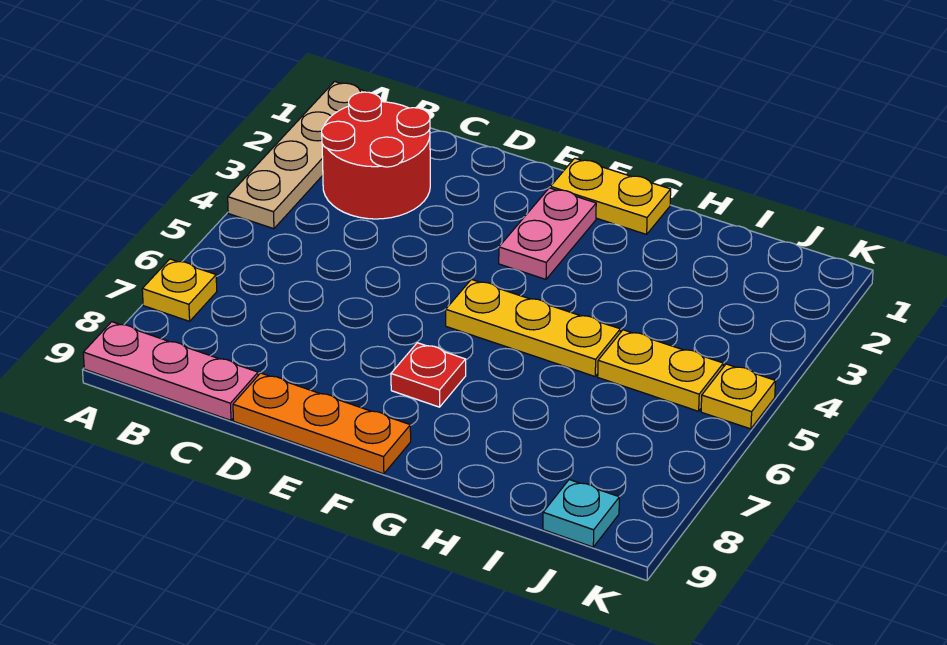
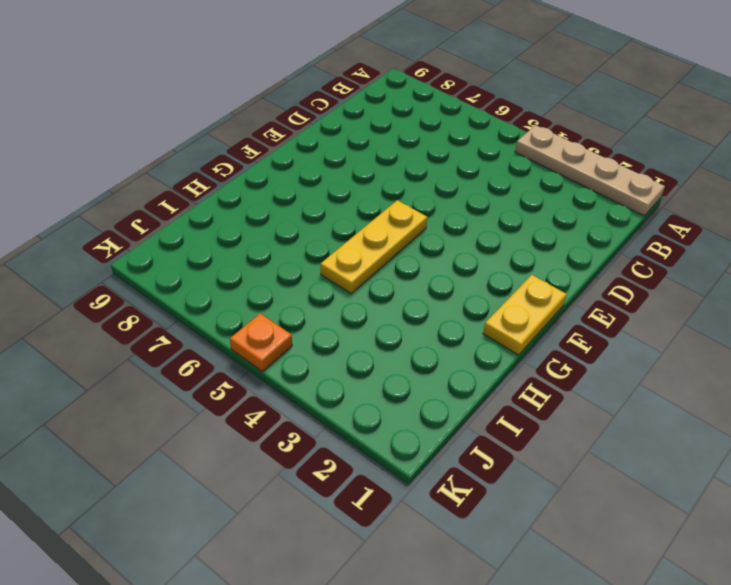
orange plate K5 level 1 -> yellow plate K5 level 1
none -> yellow plate A7 level 1
none -> pink plate A9:C9 level 1
none -> red round brick B2:C3 level 1

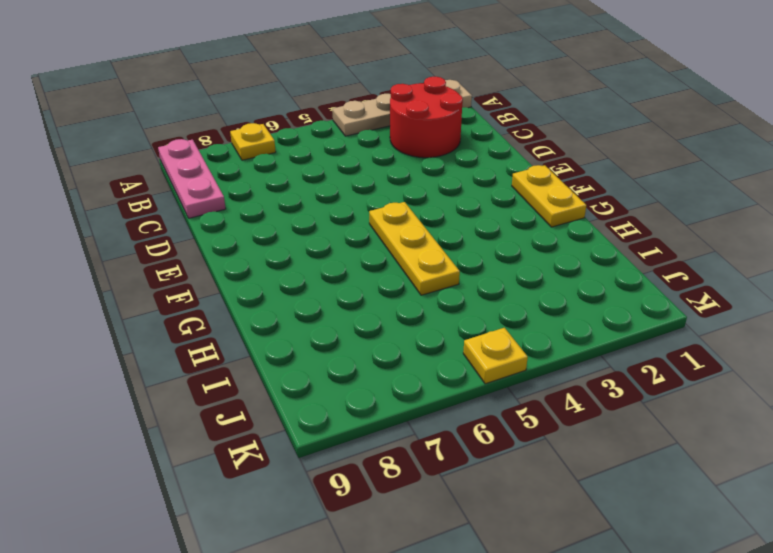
none -> orange plate D9:F9 level 1
none -> pink plate F2:F3 level 1
none -> red plate F7 level 1

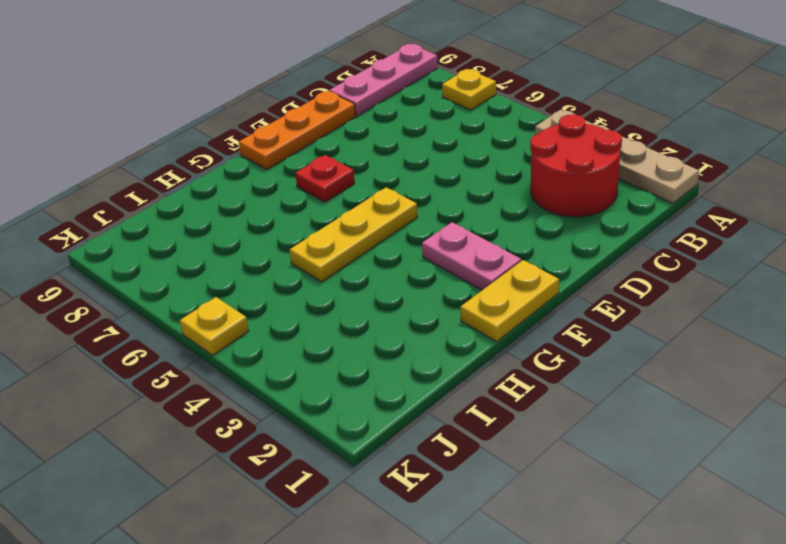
none -> yellow plate I5:J5 level 1
none -> cyan plate J9 level 1

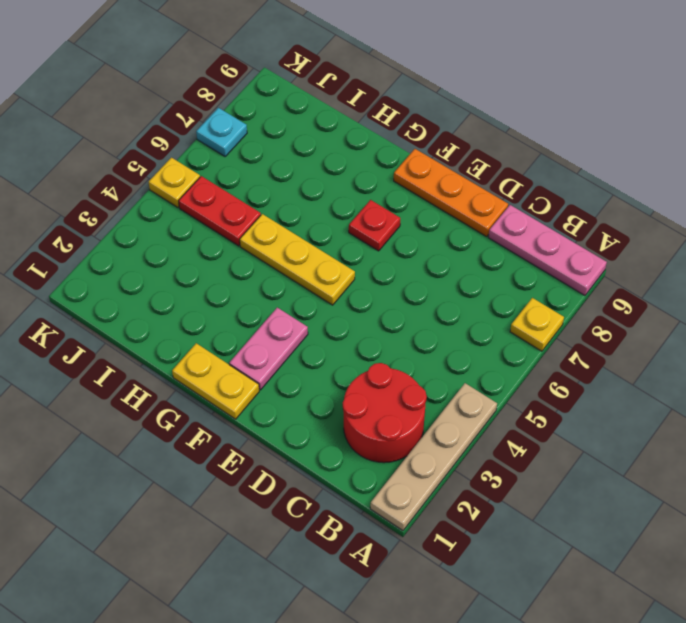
red plate I5:J5 level 1 -> yellow plate I5:J5 level 1
cyan plate K7 level 1 -> cyan plate J9 level 1

